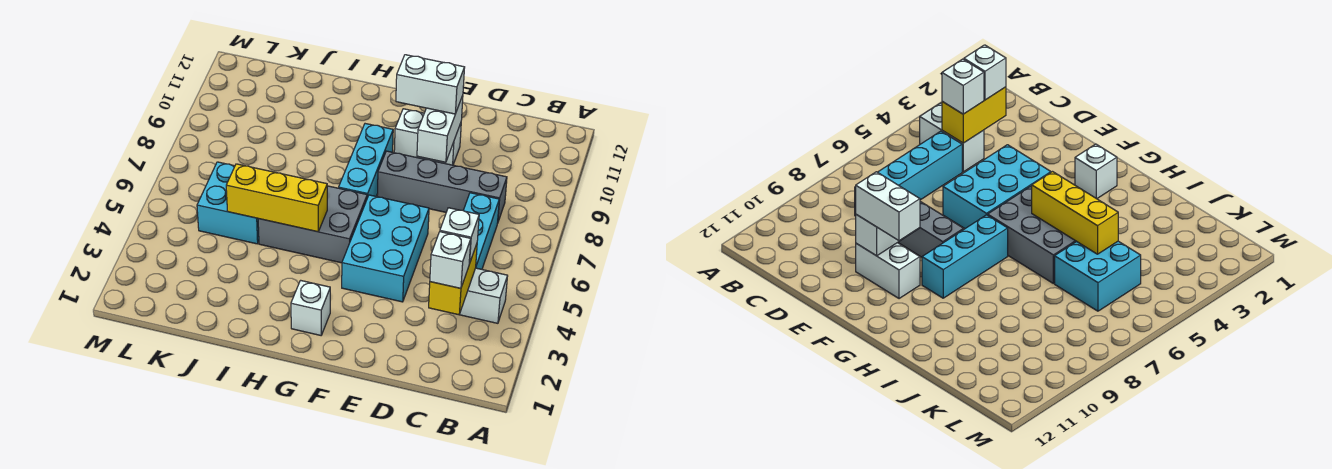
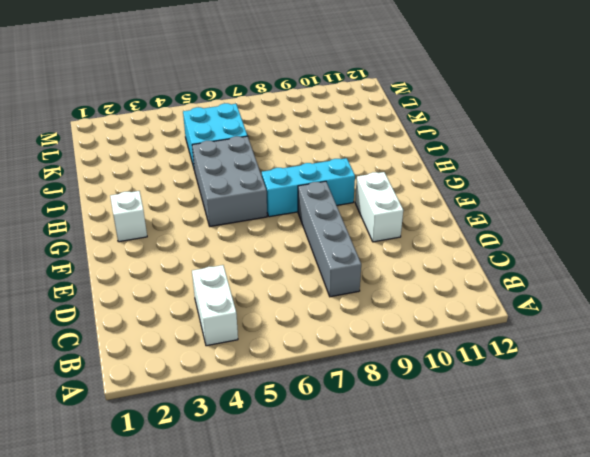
none -> cyan brick C5:C7 level 1
none -> cyan brick E4:F6 level 1
none -> yellow brick C3:C4 level 2

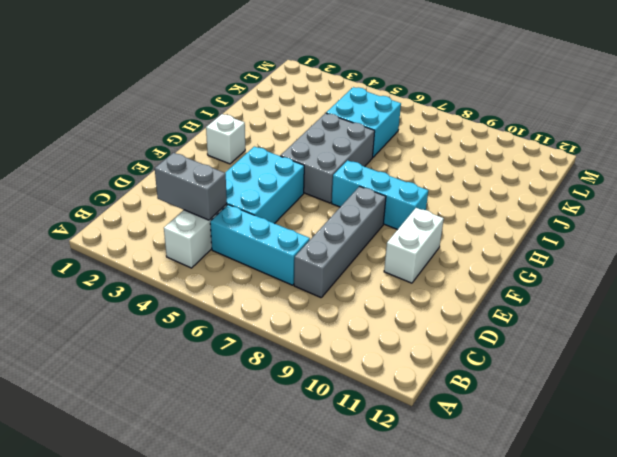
grey brick C3:C4 level 2 -> yellow brick C3:C4 level 2
cyan brick D4:F5 level 1 -> cyan brick E4:F6 level 1
none -> white brick E9:E10 level 2
none -> yellow brick H5:J5 level 2
none -> white brick C3 level 3

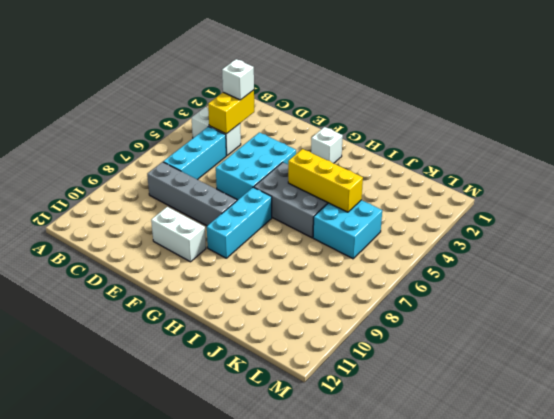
none -> white brick E9:E10 level 2
none -> white brick C4 level 3
none -> white brick E10:F10 level 3

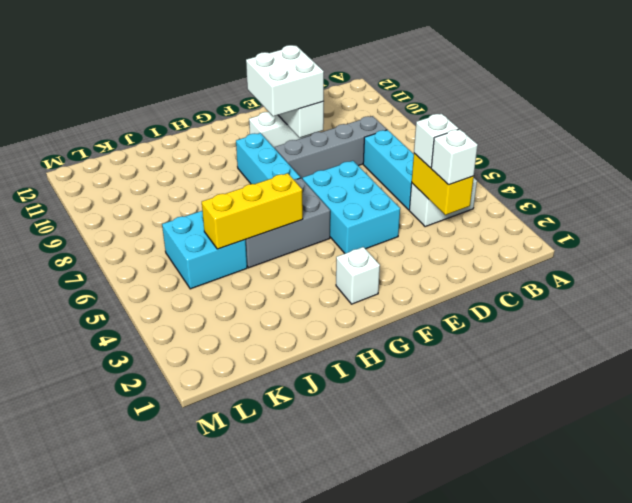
white brick E9:F10 level 3 -> white brick E10:F10 level 3

